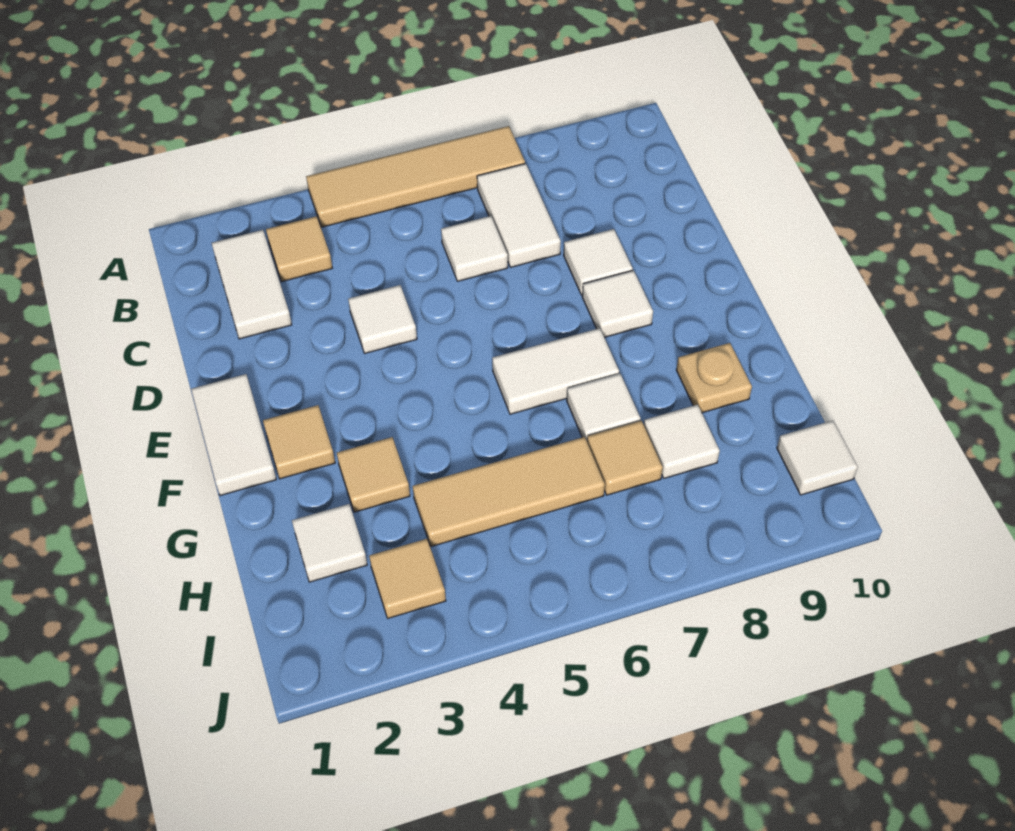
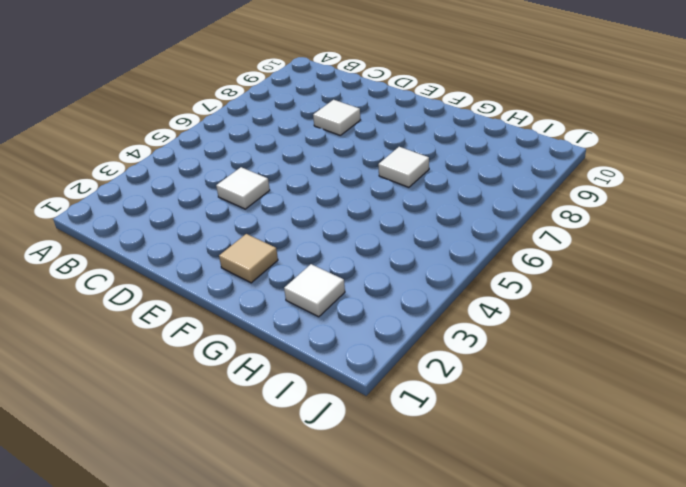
none -> tan tile A4:A7 level 1
none -> white tile B2:C2 level 1
none -> tan tile B3 level 1

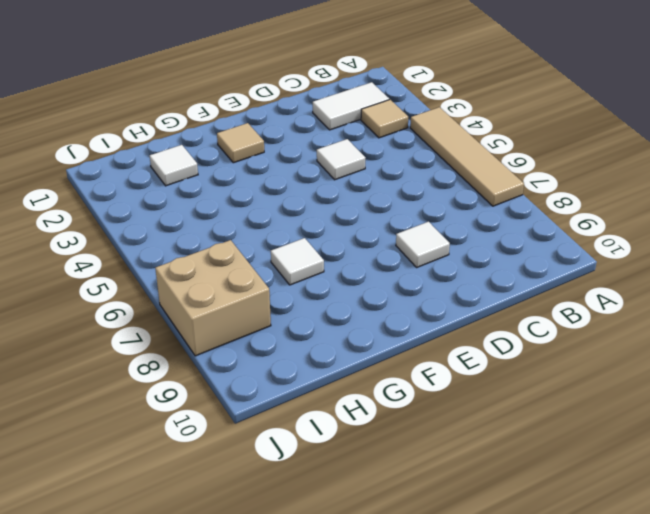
tan brick I7:J8 level 1 -> none
none -> white tile B7:C7 level 1
none -> white tile C6 level 1
none -> white tile E1:F1 level 1

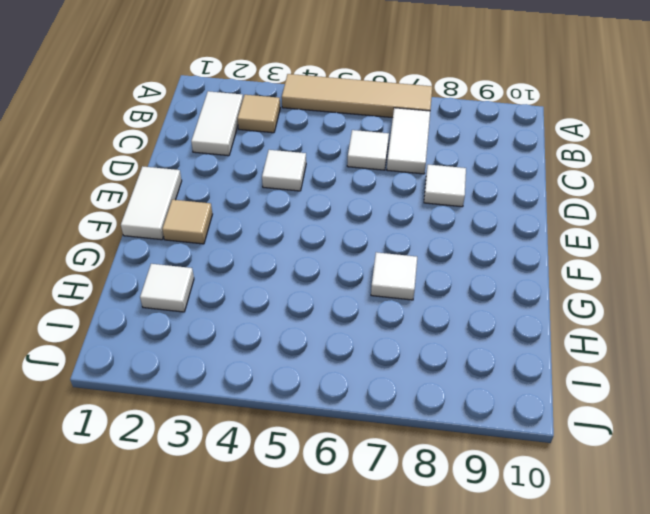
none -> white tile E8 level 1
none -> white tile F6:F7 level 1
none -> tan tile G3 level 1

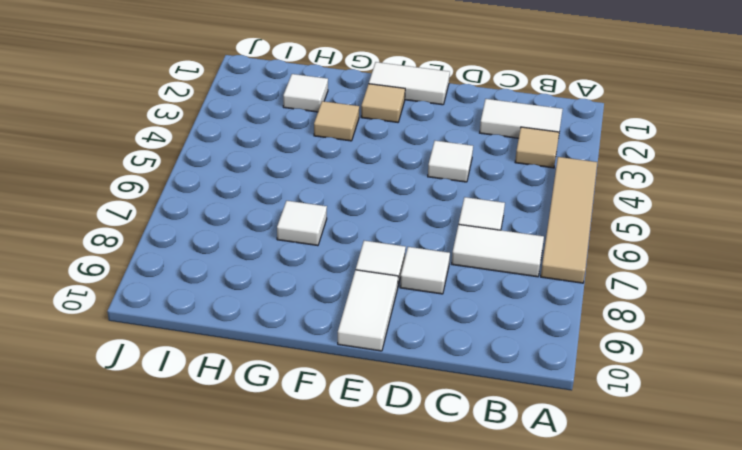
white tile E9:E10 level 1 -> white tile F6:F7 level 1
none -> tan plate G9 level 1
none -> tan tile H4:H6 level 1
none -> tan tile H7 level 1

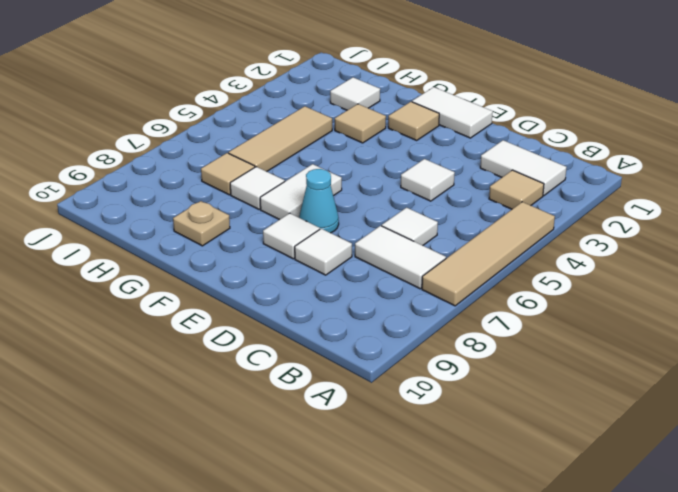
cyan cone E7 level 1 -> none
none -> white tile H8 level 1
none -> tan tile I3 level 1
none -> white tile I10 level 1

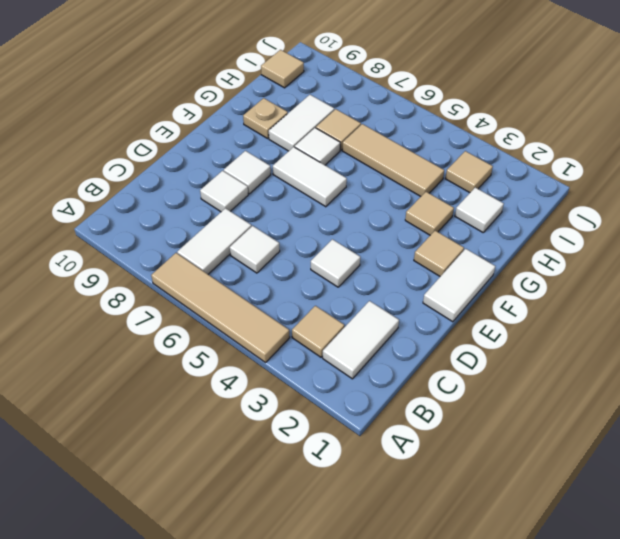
white tile G8:H8 level 1 -> white tile H8 level 1
tan tile I10 level 1 -> white tile I10 level 1

